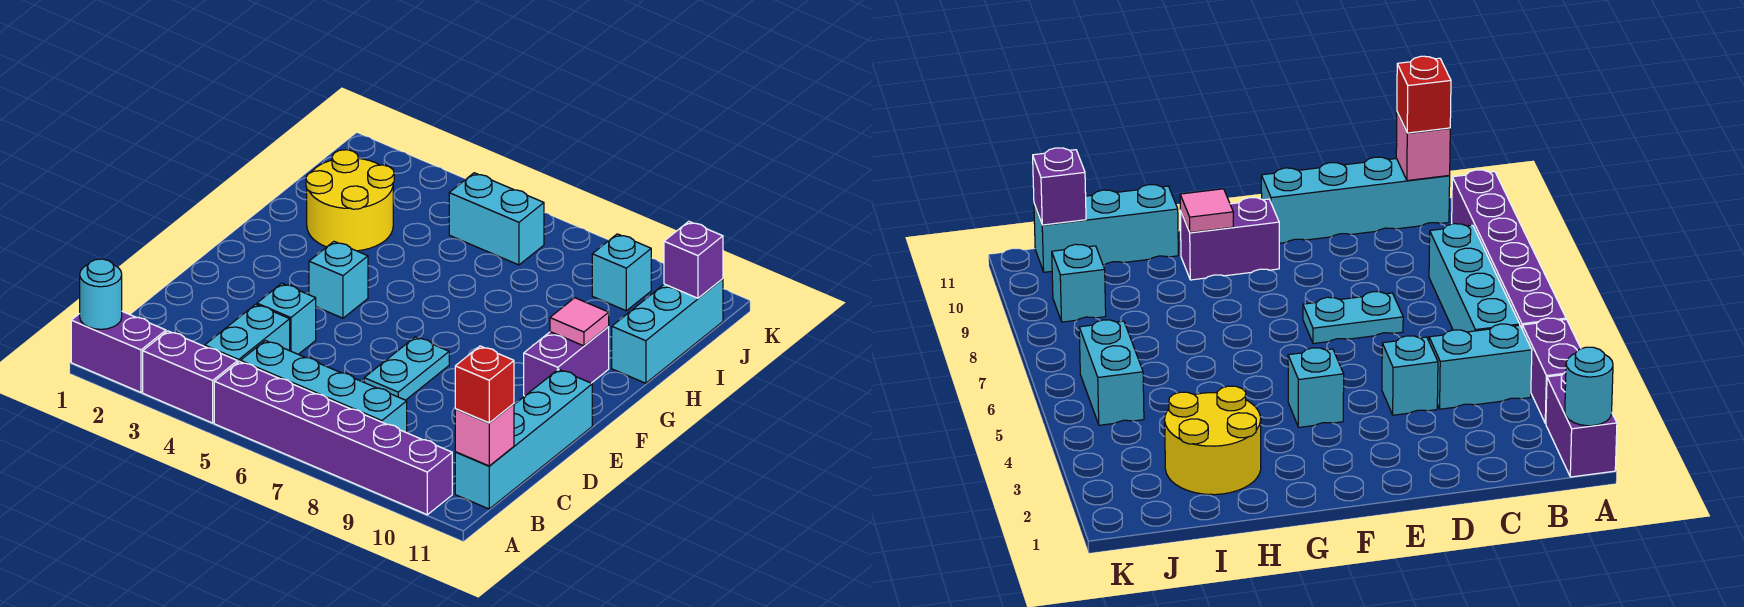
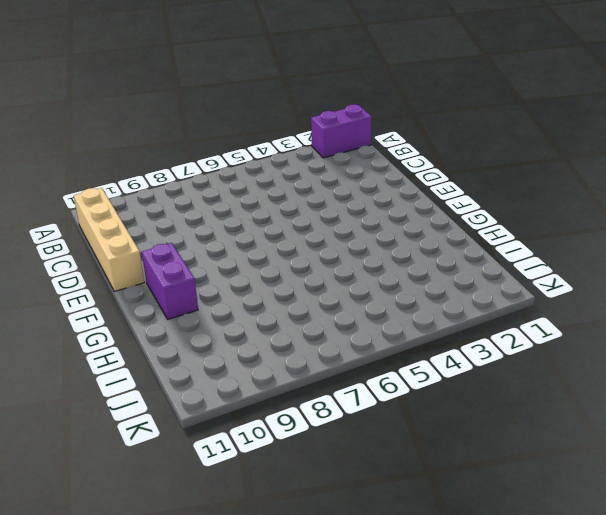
tan brick B11:E11 level 1 -> cyan brick B11:E11 level 1
none -> purple brick A3:A4 level 1
none -> purple brick A5:A10 level 1
none -> cyan brick B4:C4 level 1

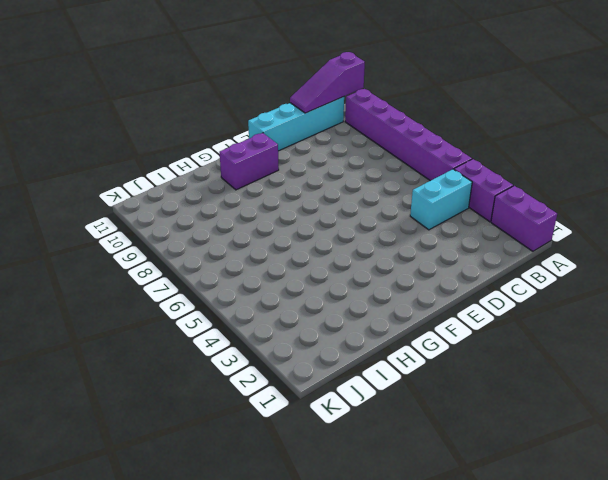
purple slope A11:C11 level 2 top A -> pink brick B11 level 2
none -> cyan brick B5:B8 level 1
none -> cyan brick D4 level 1
none -> cyan plate D7:E7 level 1

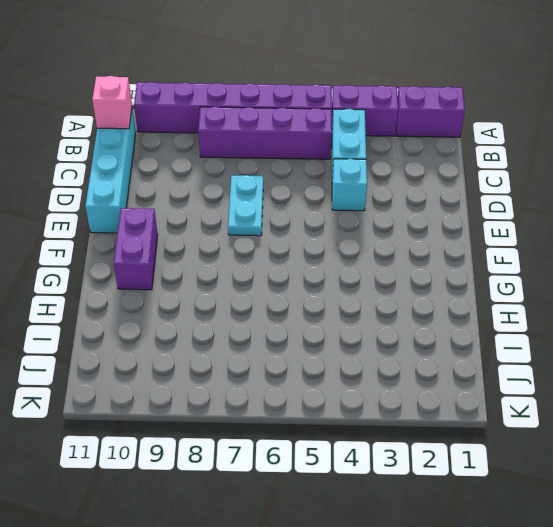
purple brick B5:B8 level 1 -> cyan brick B5:B8 level 1
none -> cyan brick F4 level 1
none -> yellow round brick H2:I3 level 1
none -> cyan brick H11:J11 level 1

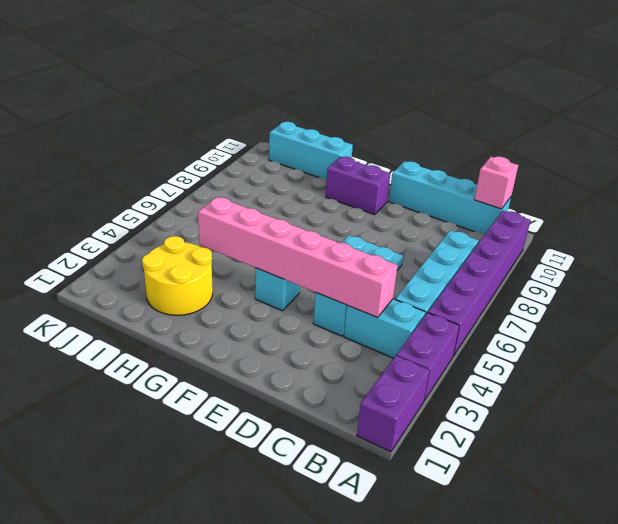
pink brick C4:H4 level 2 -> none
none -> cyan brick J5:J6 level 1
none -> cyan brick J9 level 1
none -> cyan round brick A1 level 2

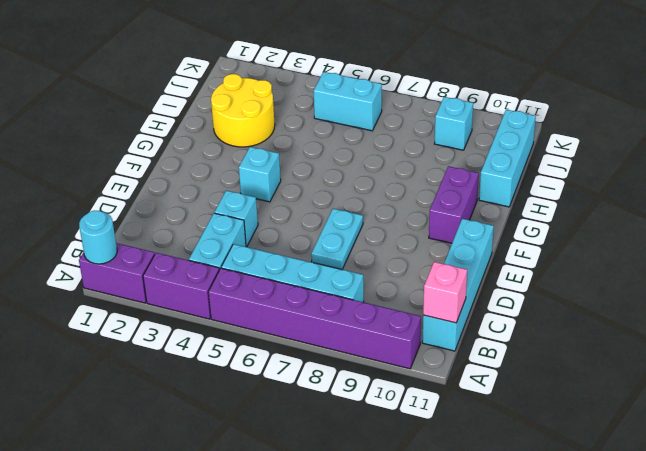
none -> pink tile G10 level 2
none -> purple brick J11 level 2
none -> red brick B11 level 3

